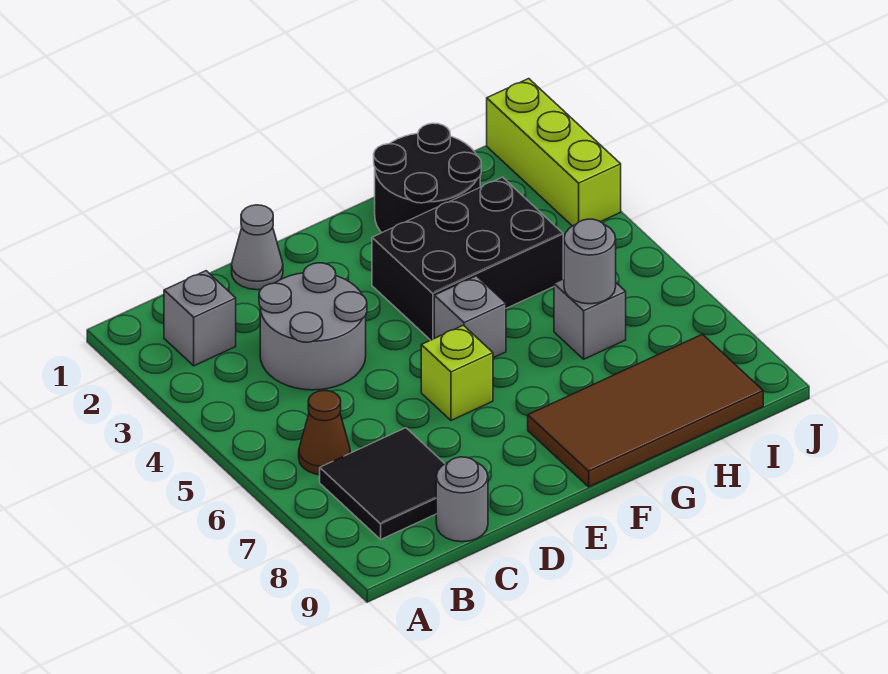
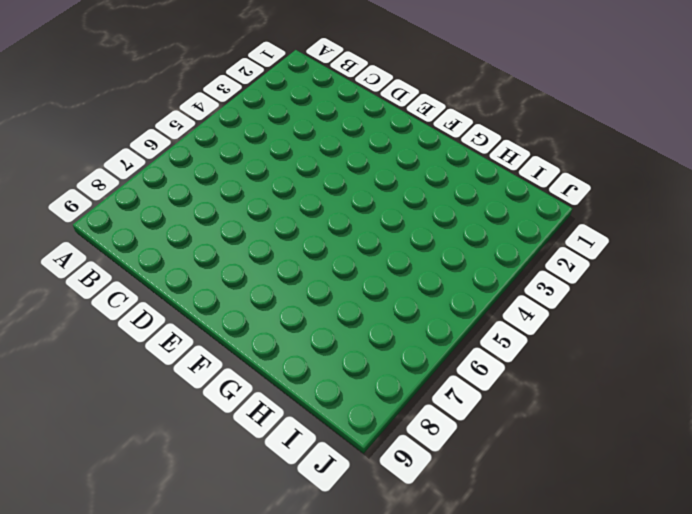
none -> grey brick B2 level 1
none -> brown cone B6 level 1
none -> black tile B7:C8 level 1

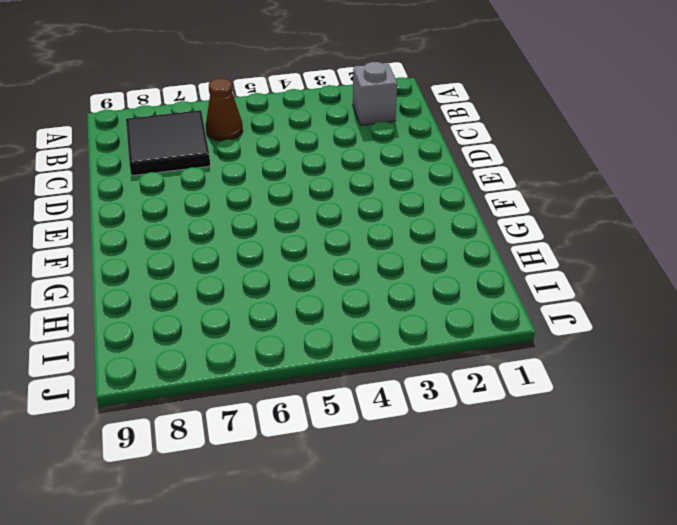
none -> grey round brick C3:D4 level 1
none -> grey round brick C9 level 1
none -> grey cone D1 level 1

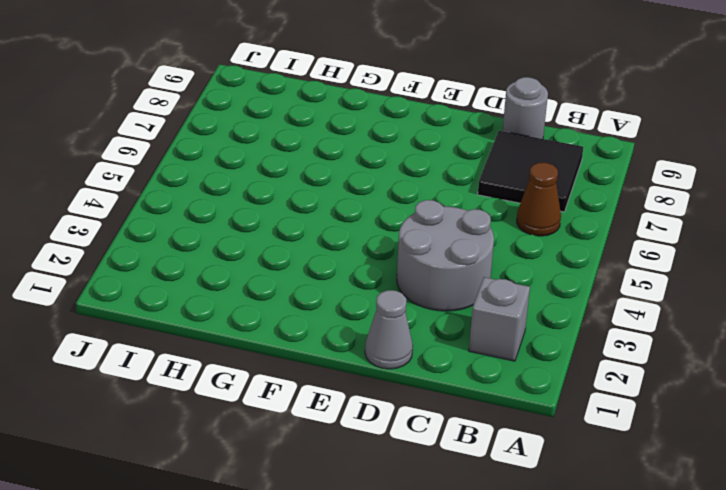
none -> lime brick E6 level 1
none -> black brick F3:H4 level 1
none -> grey brick F5 level 1

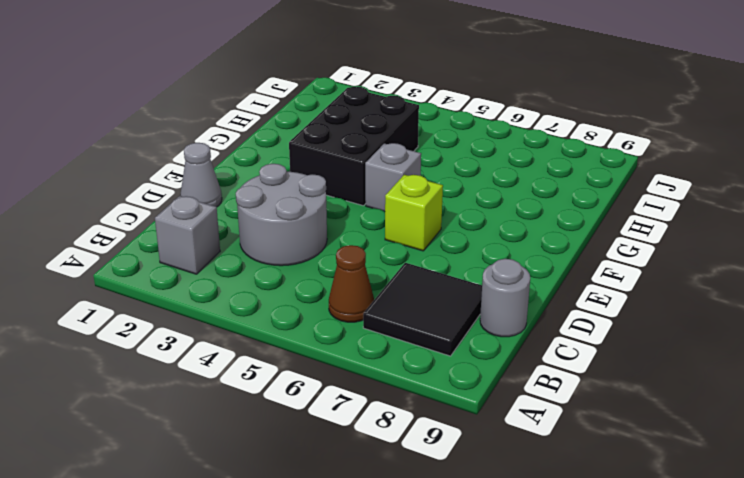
none -> brown tile F8:I9 level 1
none -> black round brick G1:H2 level 1
none -> grey brick H6 level 1

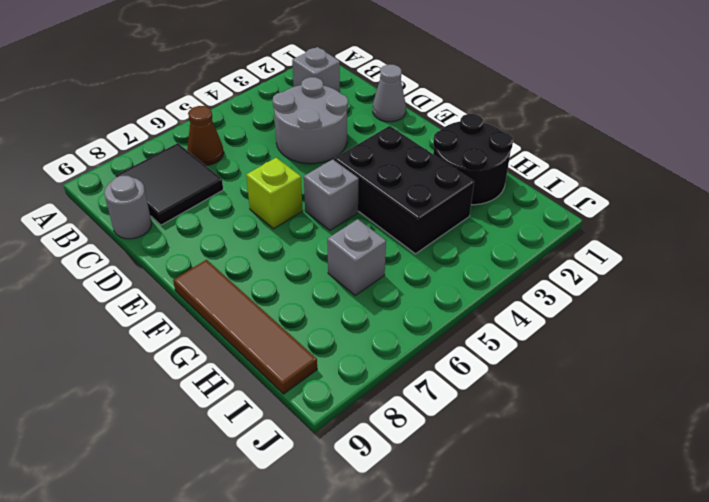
brown tile F9:I9 level 1 -> brown tile F8:I9 level 1
none -> lime brick J1:J3 level 1
none -> grey round brick H6 level 2

